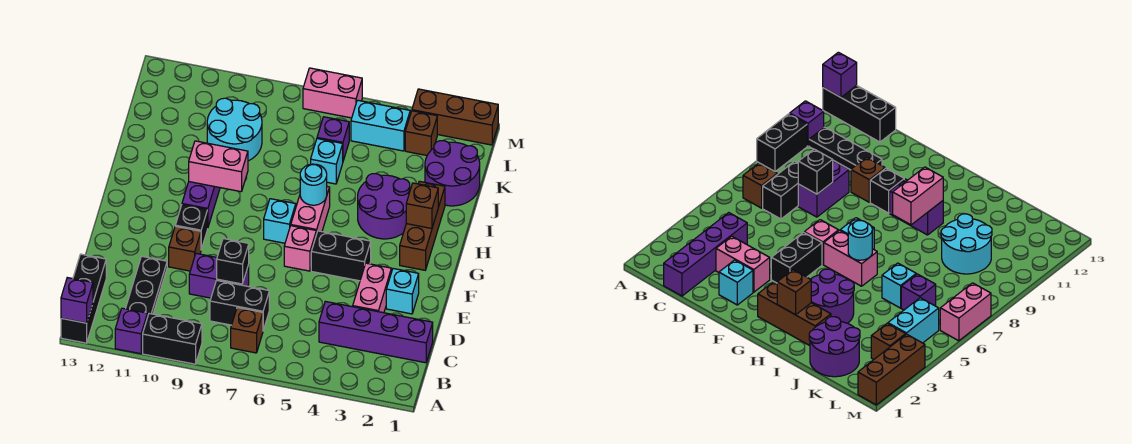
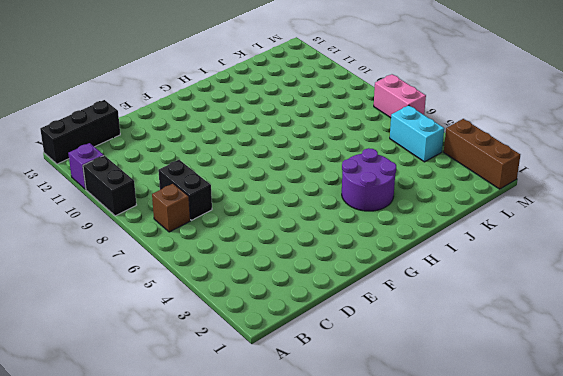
none -> black plate B11:D11 level 1
none -> purple brick C1:C4 level 1
none -> pink brick D3:E3 level 1
none -> purple brick D8:D9 level 1

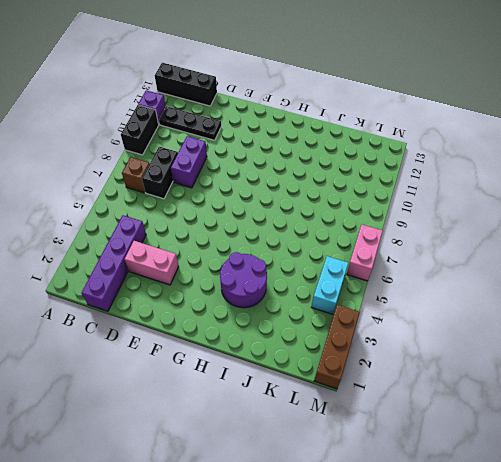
none -> cyan brick E2 level 1
none -> brown brick E10 level 1
none -> black brick F4:F5 level 1
none -> pink brick F6 level 1

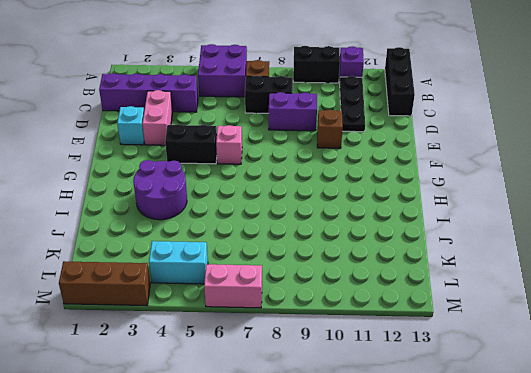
purple brick A5:B6 level 1 -> none
none -> black brick F10 level 1
none -> brown brick G2:I2 level 1
none -> pink brick G6:H6 level 1
none -> cyan brick G7 level 1

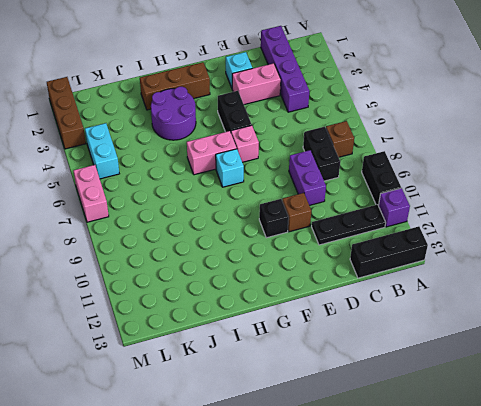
none -> purple brick G10:H10 level 1
none -> purple round brick J1:K2 level 1
none -> cyan brick J6 level 1
none -> cyan round brick J9:K10 level 1

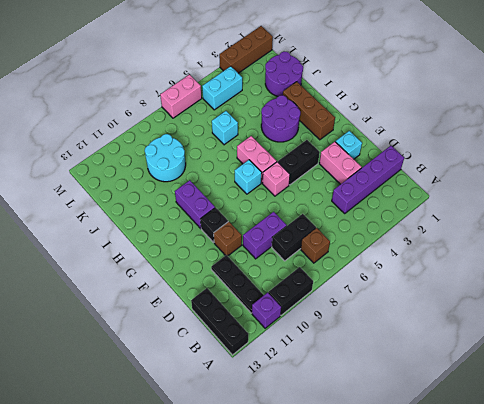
none -> purple brick K6 level 1
none -> brown brick L3 level 1
none -> purple brick A13 level 2
none -> black brick D8 level 2

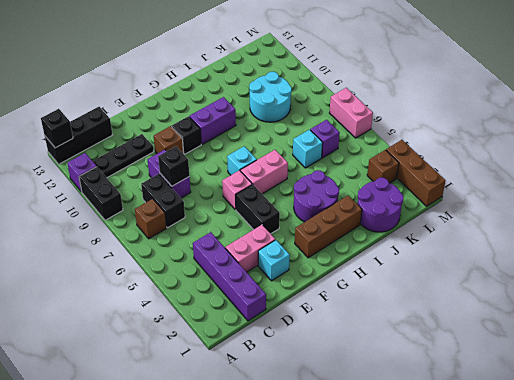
black brick A13 level 2 -> purple brick A13 level 2
none -> cyan brick L4:L5 level 1
none -> brown brick H2 level 2
none -> cyan round brick H6 level 2
none -> pink brick H9:H10 level 2

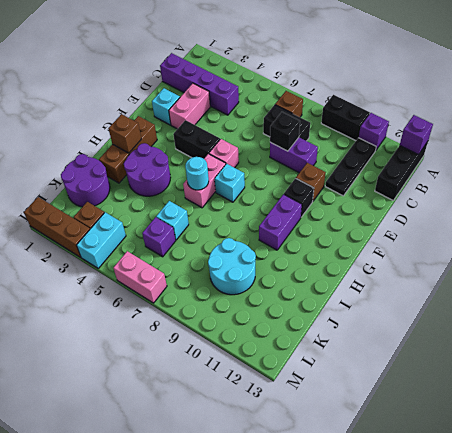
cyan brick L4:M4 level 1 -> cyan brick L4:L5 level 1
none -> pink brick H9:H10 level 2

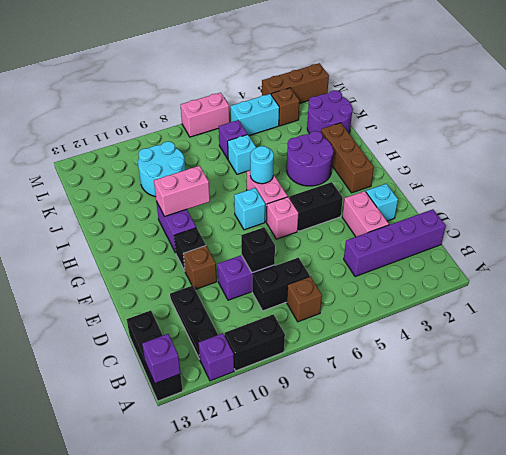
none -> brown brick H2 level 2

